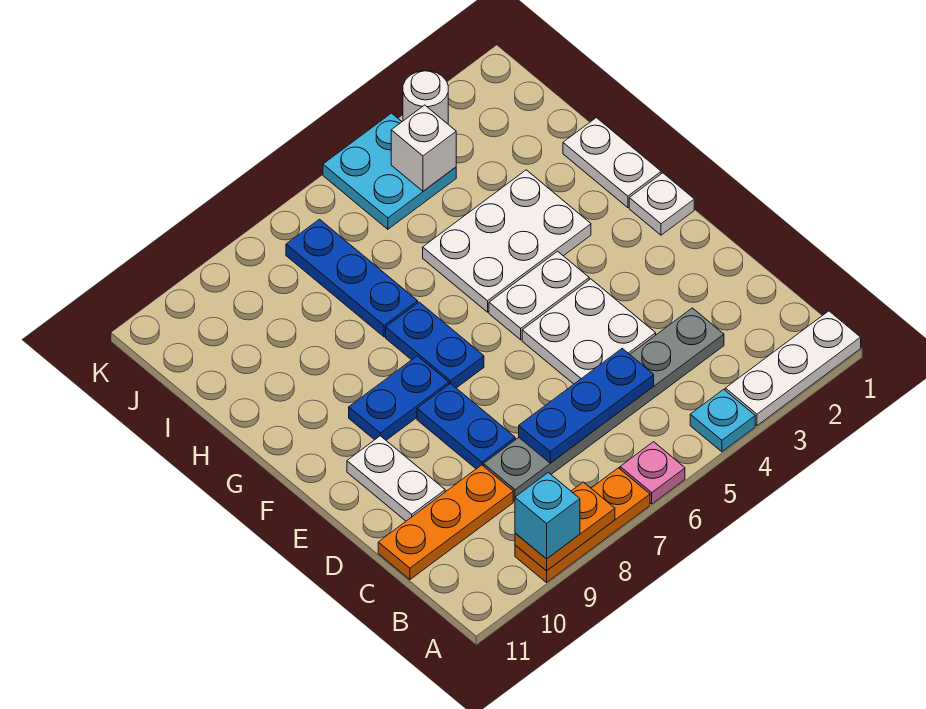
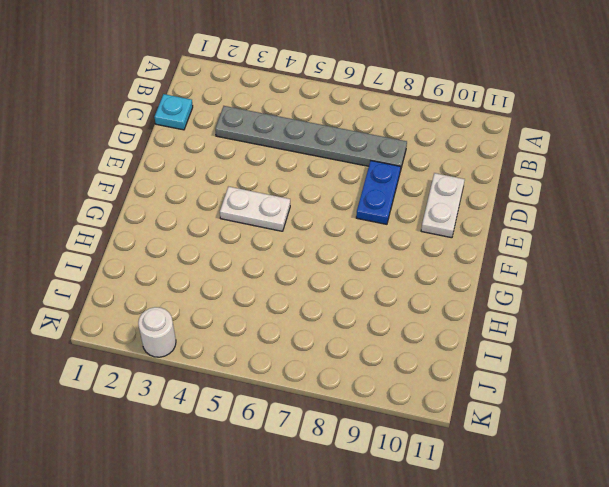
cyan plate C1 level 1 -> cyan plate A4 level 1
none -> white plate A1:A3 level 1
none -> pink plate A6 level 1
none -> orange plate A7:A9 level 1

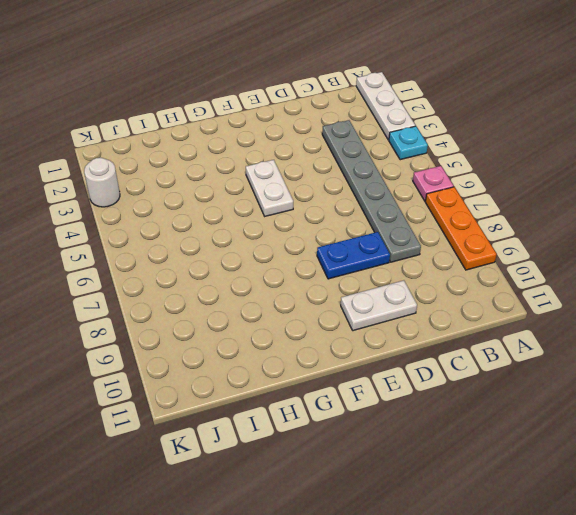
none -> orange plate C9:C11 level 1
none -> white plate D4:E5 level 1
none -> white plate F1 level 1

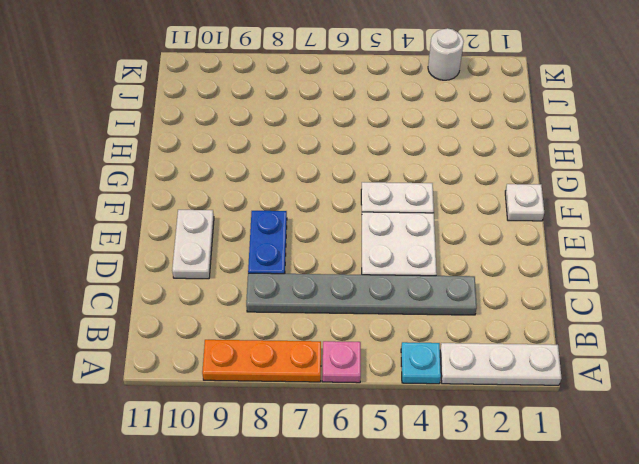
none -> orange plate C9:C11 level 1
none -> blue plate F7:G7 level 1
none -> blue plate F8:F9 level 1

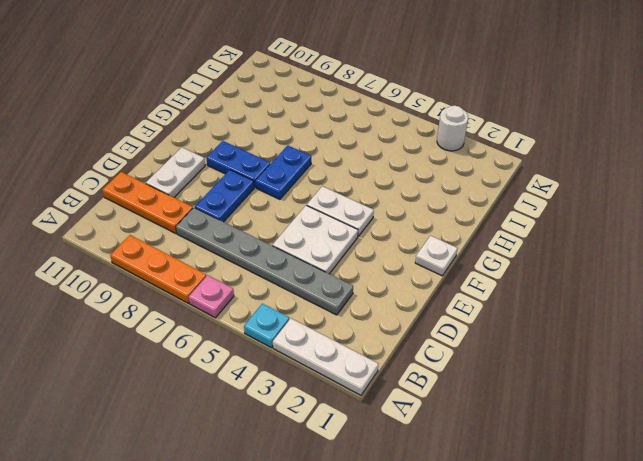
none -> white plate G1:H1 level 1
none -> white plate G3:H5 level 1
none -> blue plate H7:J7 level 1

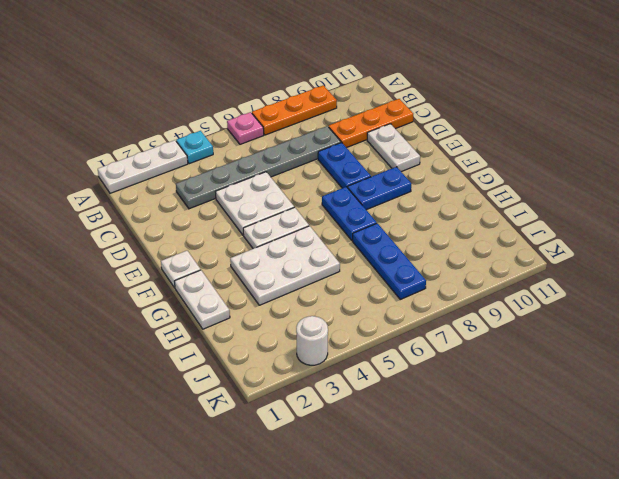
none -> cyan plate J4:K5 level 1
none -> orange plate A8:A9 level 2
none -> blue plate C5:C7 level 2

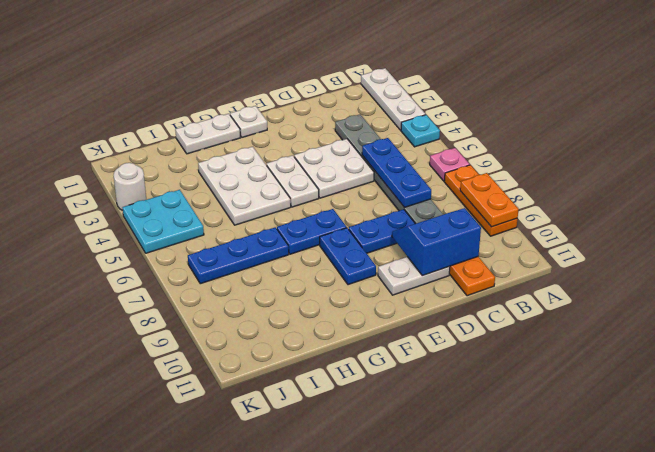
blue slope C9:D10 level 2 top 10 -> none
none -> white brick J4 level 2
none -> cyan brick A9 level 3

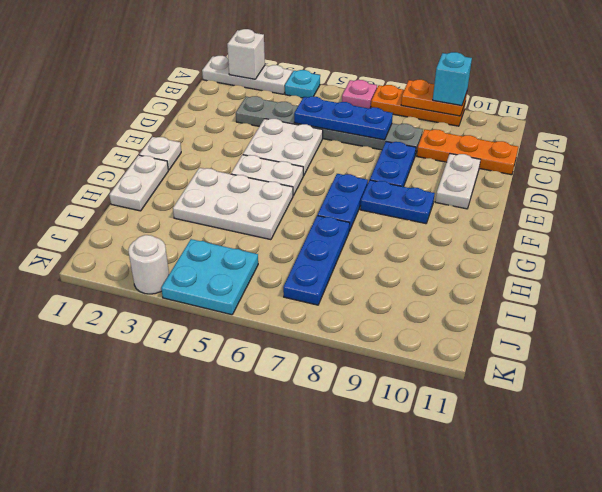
white brick A2 level 2 -> white brick J4 level 2

